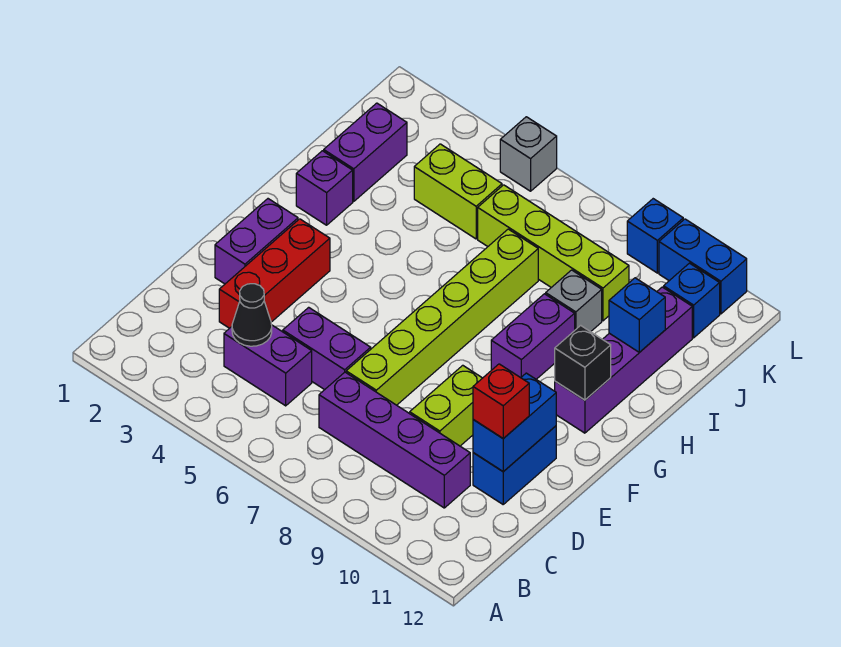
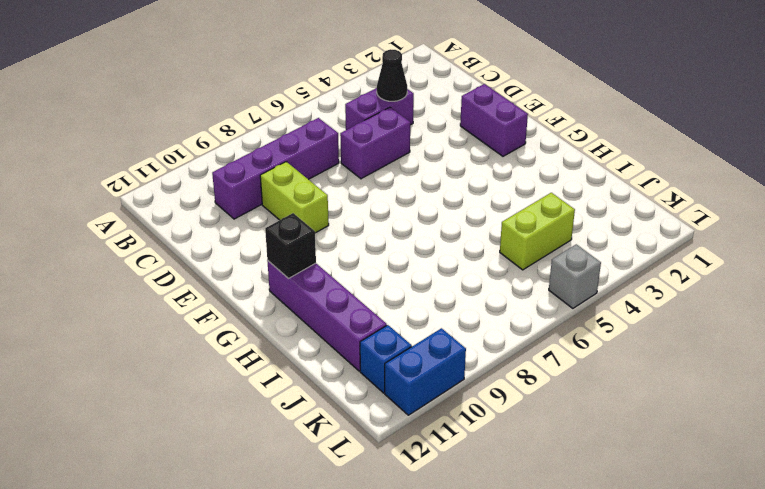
none -> red brick D3:F3 level 1
none -> lime brick D7:I7 level 1
none -> blue brick D11:E11 level 1

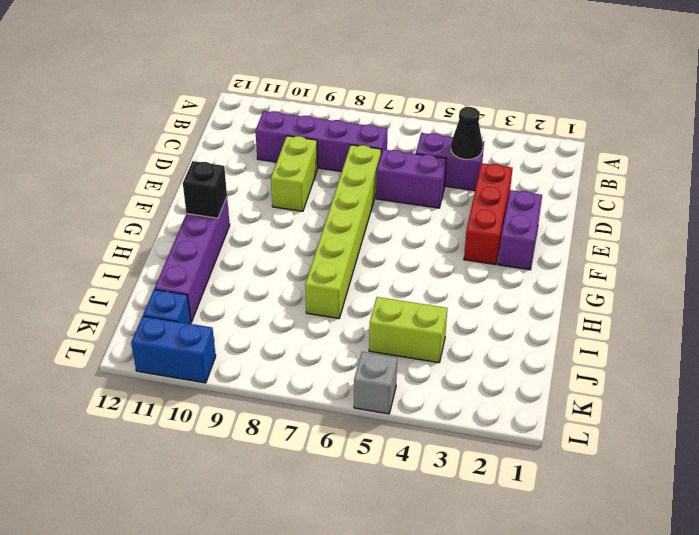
none -> blue brick D11:E11 level 1
none -> purple brick G9:H9 level 1
none -> purple brick H2 level 1

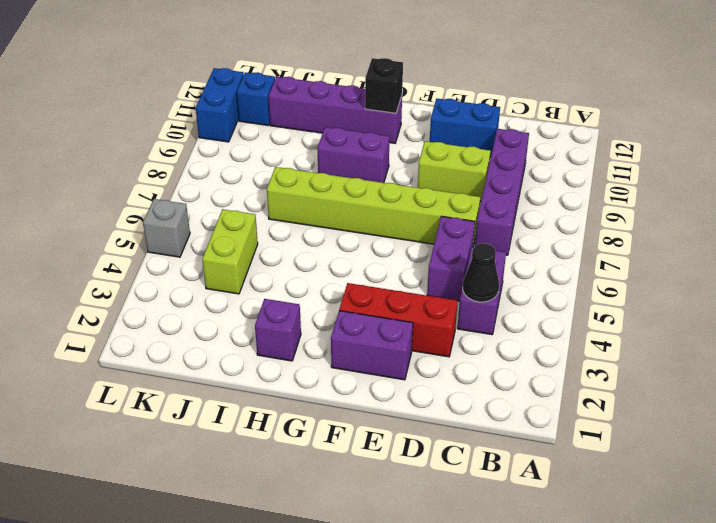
none -> purple brick I2:J2 level 1
none -> grey brick I9 level 1
none -> lime brick J6:J9 level 1

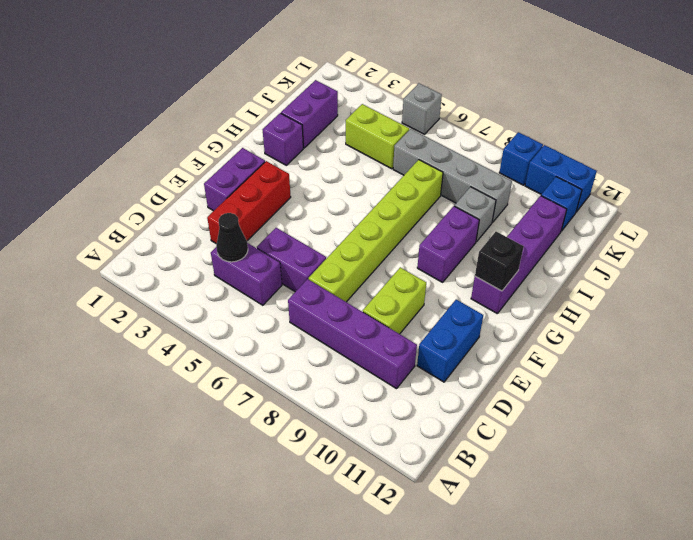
grey brick J6:J9 level 1 -> lime brick J6:J9 level 1
none -> blue brick D11:E11 level 2
none -> blue brick I11 level 2
none -> red brick D11 level 3

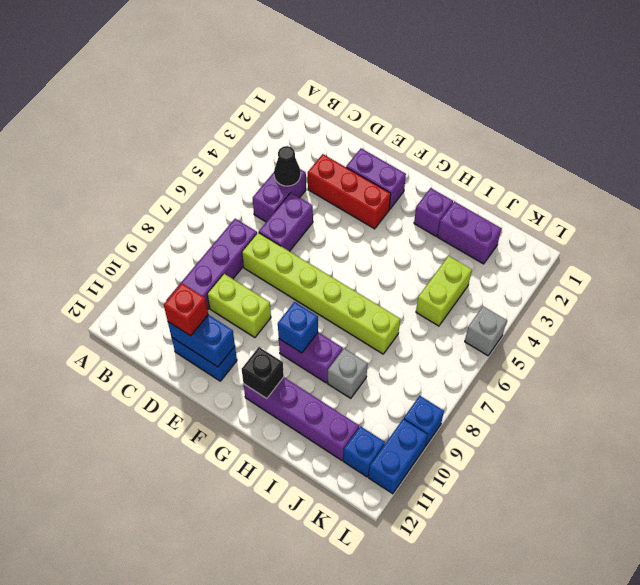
blue brick G9 level 2 -> blue brick I11 level 2
none -> lime brick J6:J9 level 1

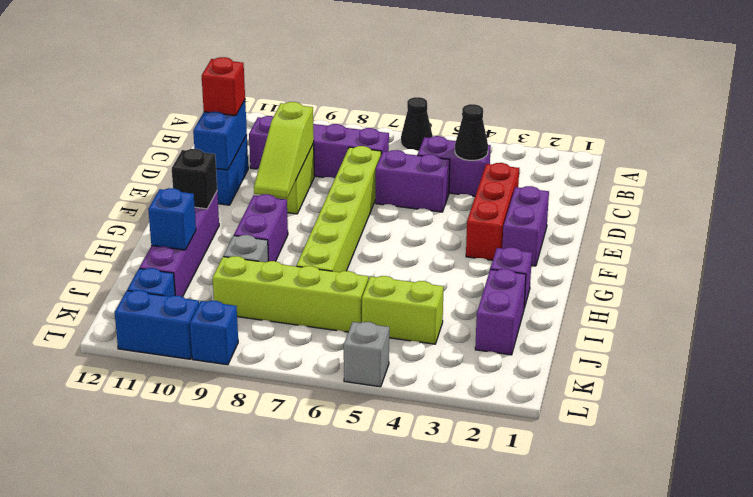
black cone A6 level 1 -> none
lime slope D9:F9 level 2 top D -> none

